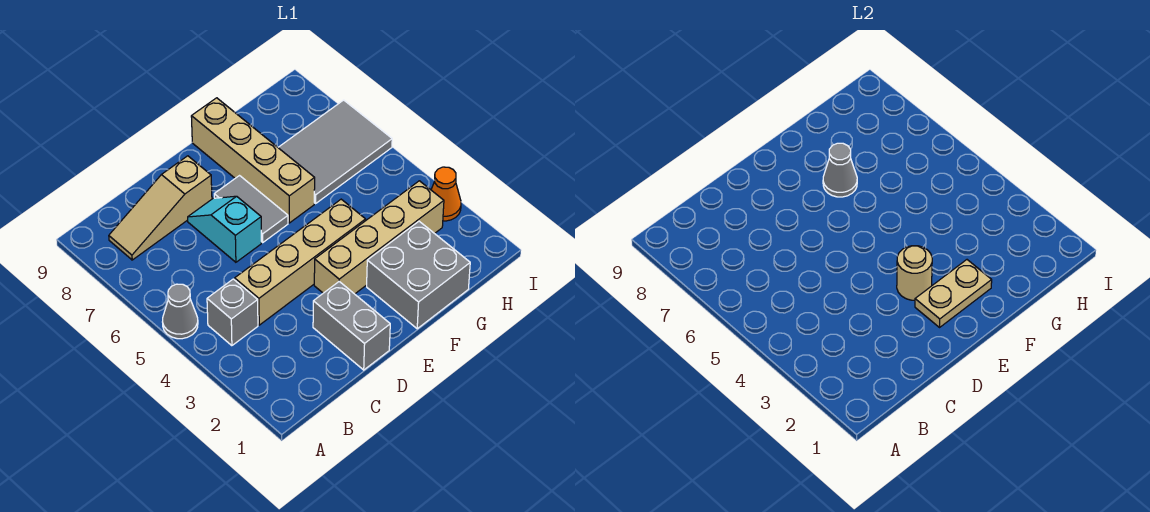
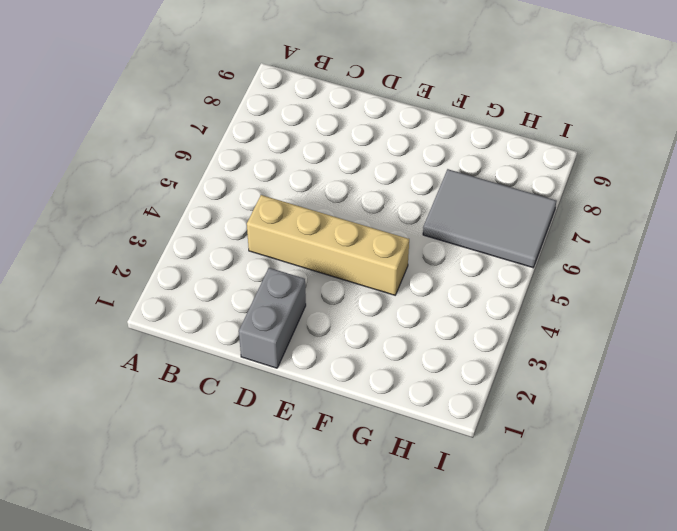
none -> grey cone A5 level 1
none -> grey brick B4 level 1
none -> tan slope B8:D8 level 1 top D

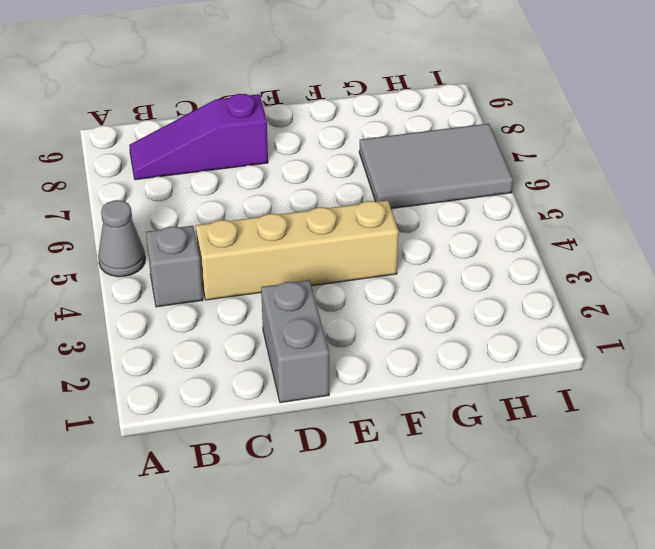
purple slope B8:D8 level 1 top D -> tan slope B8:D8 level 1 top D
none -> cyan slope D6:D7 level 1 top 6
none -> tan brick E3:H3 level 1
none -> grey tile E6:E7 level 1

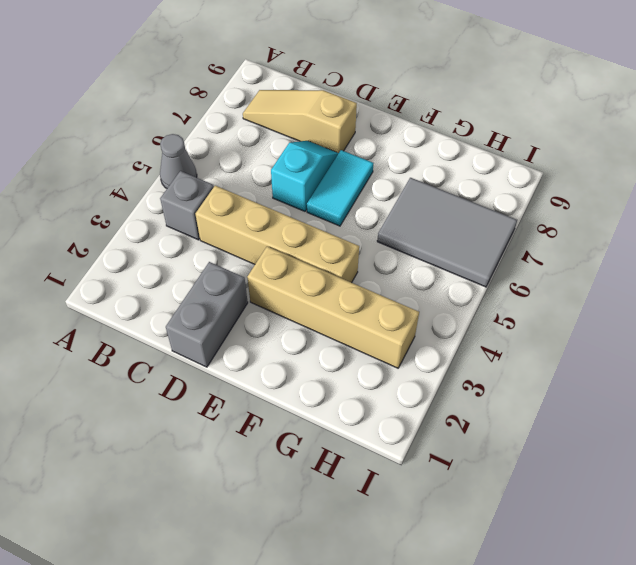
cyan tile E6:E7 level 1 -> grey tile E6:E7 level 1
none -> grey brick F1:G2 level 1
none -> tan brick F6:F9 level 1
none -> orange cone I3 level 1

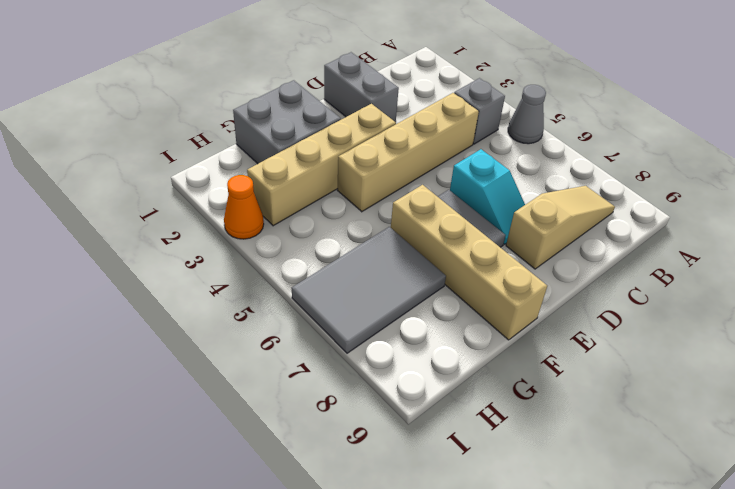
none -> tan plate E2:F2 level 2
none -> tan round brick E3 level 2
none -> grey cone F7 level 2

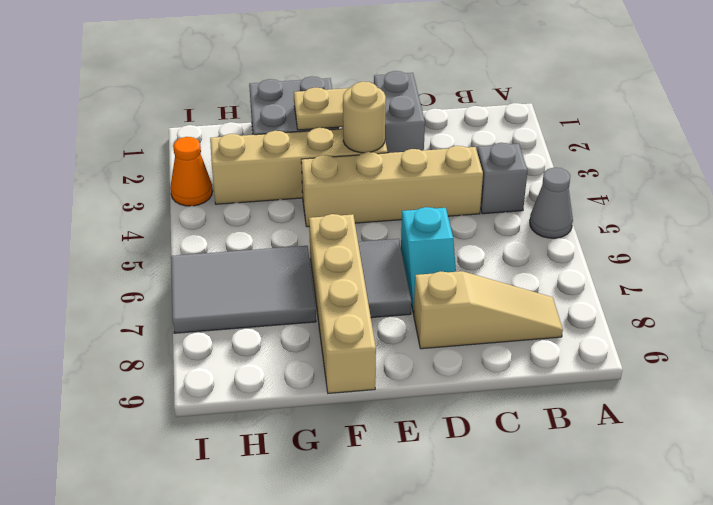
none -> grey cone F7 level 2

